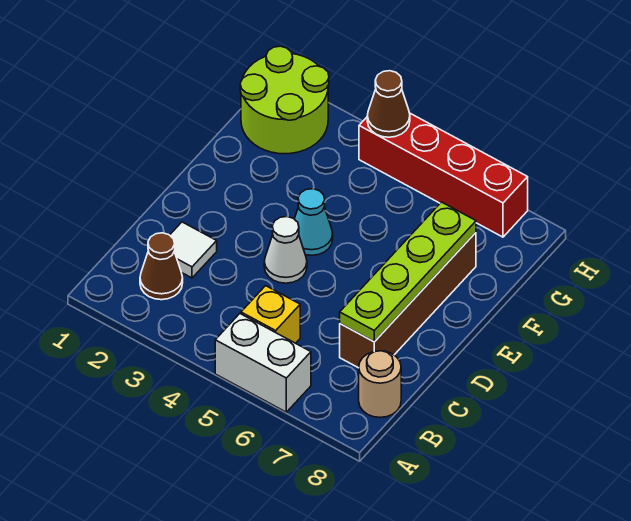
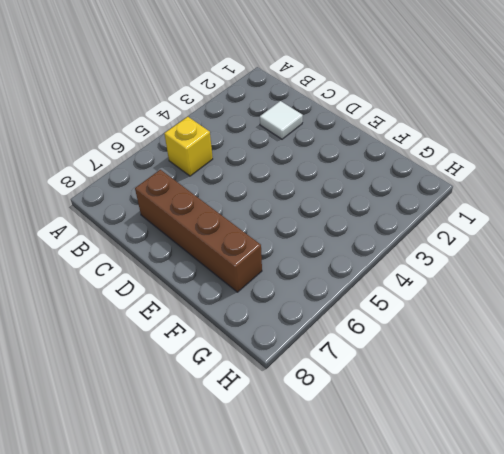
none -> white brick A5:A6 level 1
none -> brown cone B2 level 1
none -> tan round brick B8 level 1

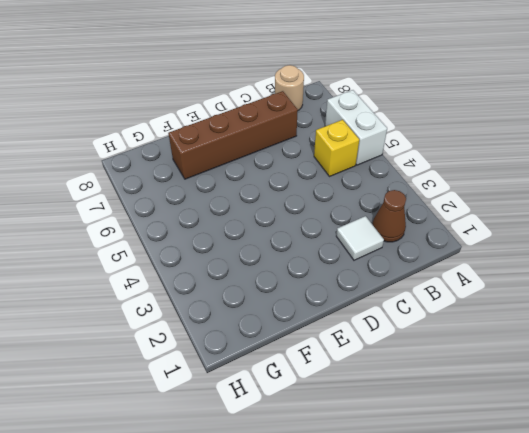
none -> white cone D4 level 1
none -> cyan cone E4 level 1
none -> lime round brick G1:H2 level 1

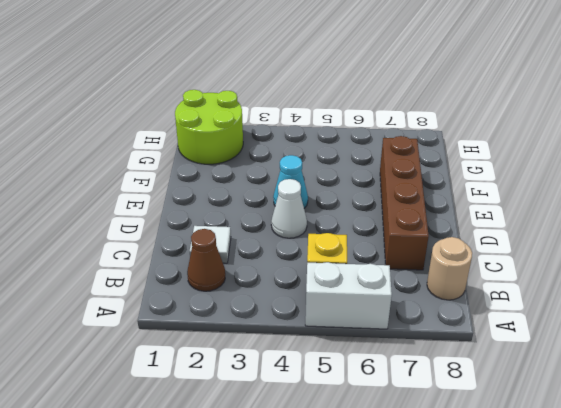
none -> red brick H4:H7 level 1
none -> lime plate C7:F7 level 2
none -> brown cone H4 level 2

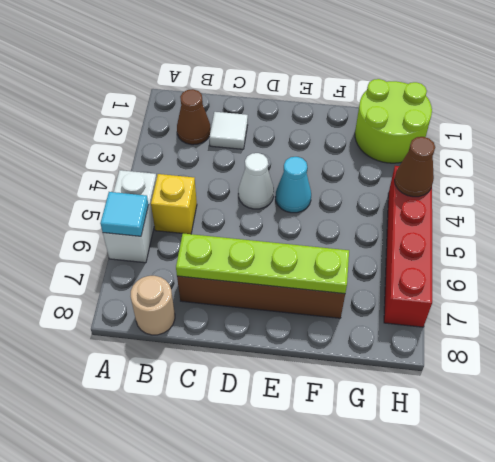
cyan tile A6 level 2 -> none

